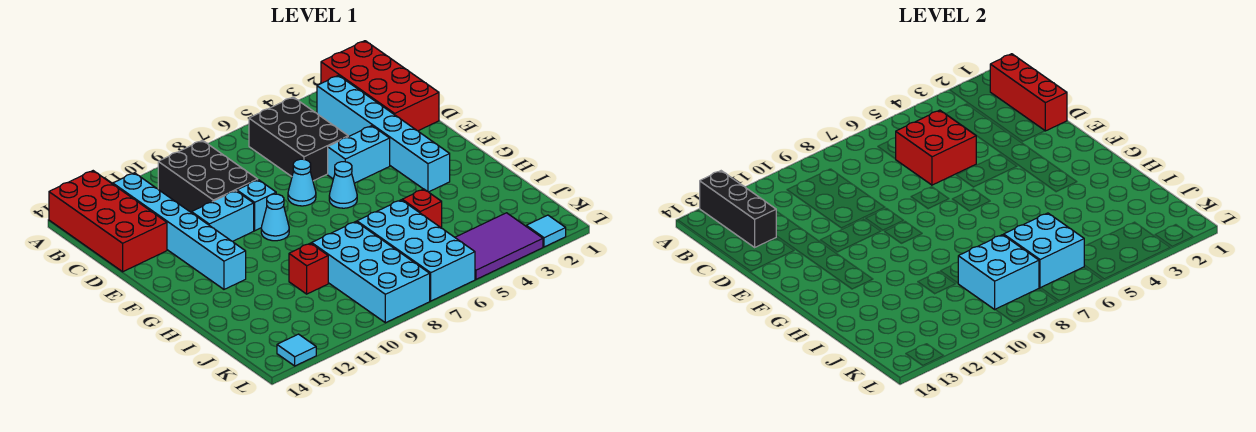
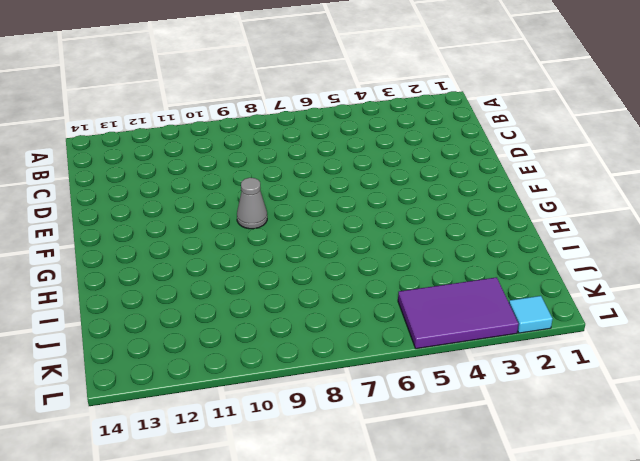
grey cone F9 level 1 -> cyan cone F9 level 1
none -> red brick A1:D2 level 1
none -> red brick A13:D14 level 1
none -> cyan brick B3:G3 level 1

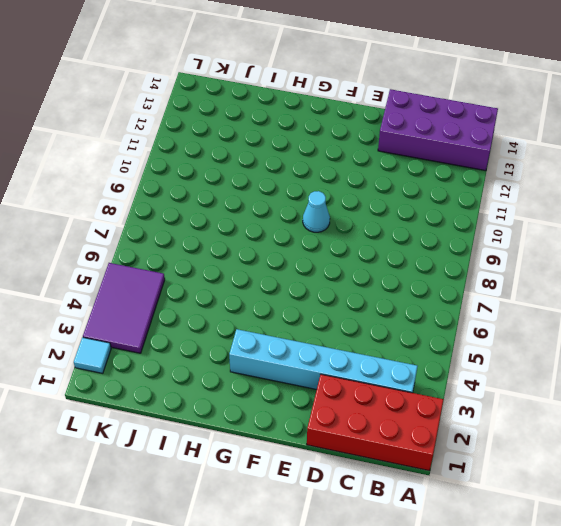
purple brick A13:D14 level 1 -> red brick A13:D14 level 1
none -> black brick B5:D6 level 1
none -> black brick B9:D10 level 1
none -> cyan brick B12:G12 level 1

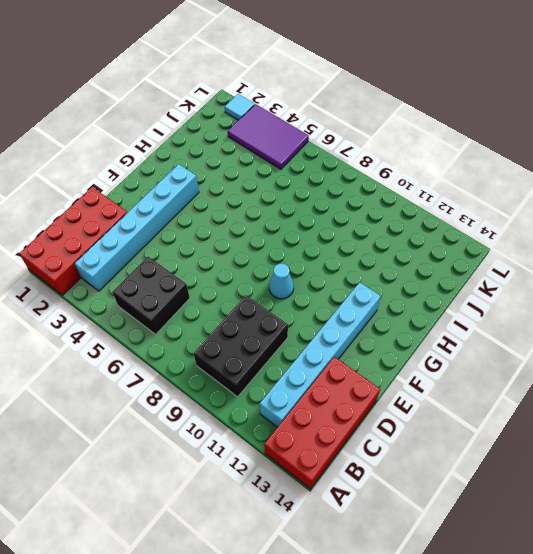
black brick B5:C6 level 1 -> black brick B5:D6 level 1
none -> cyan brick E4:E5 level 1
none -> cyan cone E7 level 1
none -> cyan brick E9 level 1

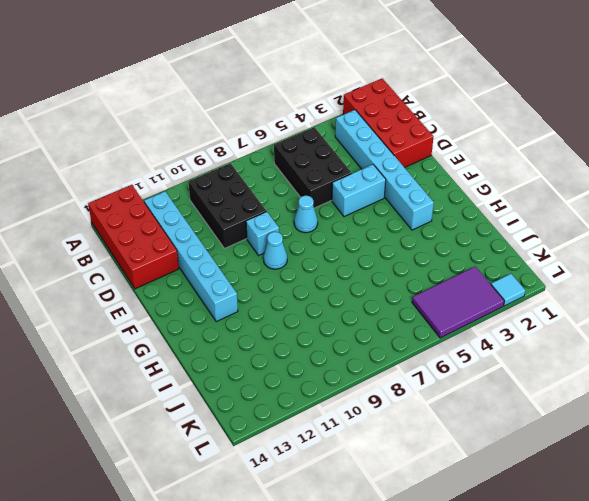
none -> cyan brick E10:E11 level 1
none -> cyan cone F6 level 1
none -> red brick I5 level 1

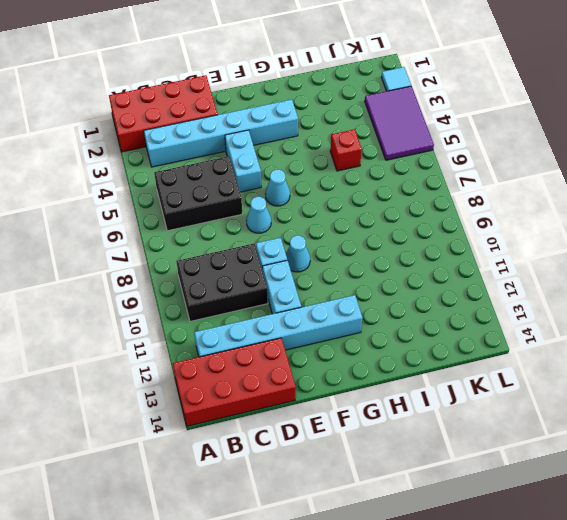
none -> cyan brick I6:L7 level 1
none -> cyan brick I8:L9 level 1
none -> red brick I10 level 1

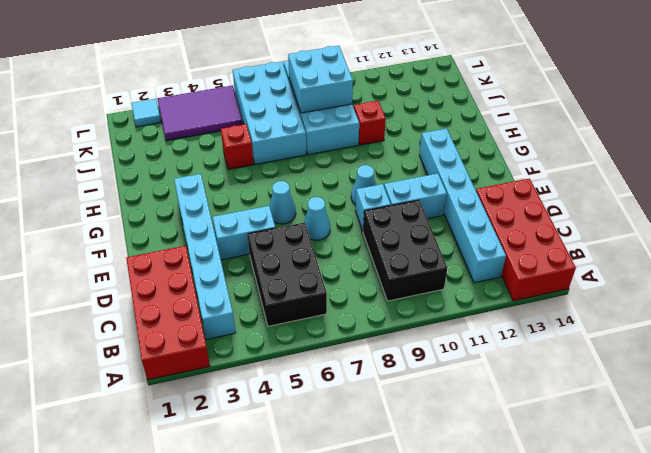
none -> cyan tile L13 level 1
none -> black brick A13:C13 level 2
none -> red brick B1:D1 level 2

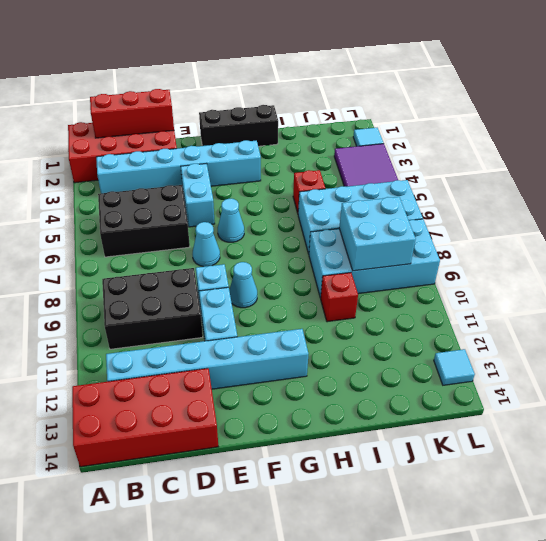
black brick F1:H1 level 1 -> black brick A13:C13 level 2
none -> red brick C5:D6 level 2
none -> cyan brick J6:K7 level 2

